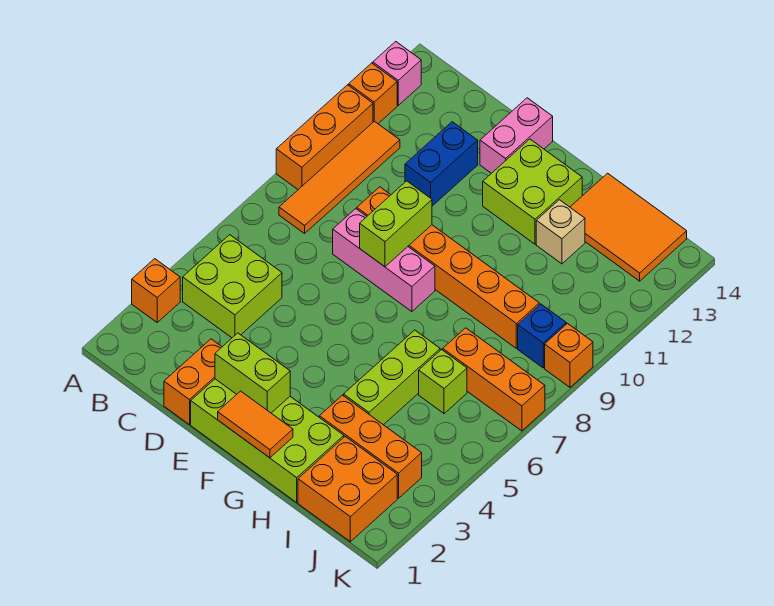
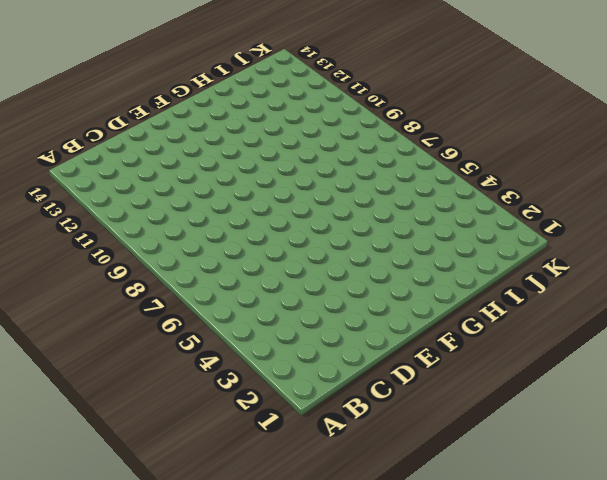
none -> orange brick A3 level 1
none -> orange brick A9:A11 level 1
none -> orange brick A12 level 1

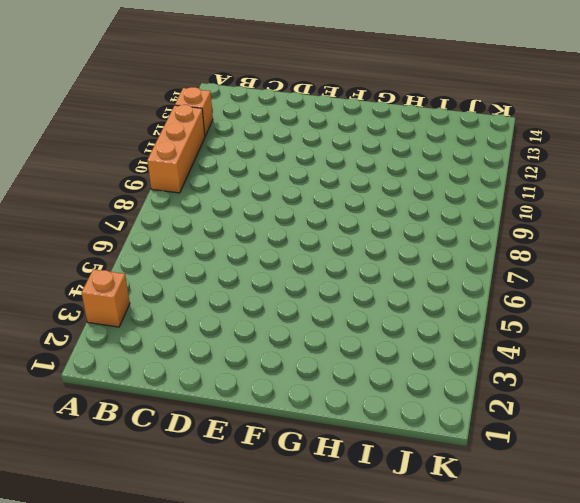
none -> pink brick A13 level 1
none -> lime brick B4:C5 level 1
none -> orange tile B8:B11 level 1

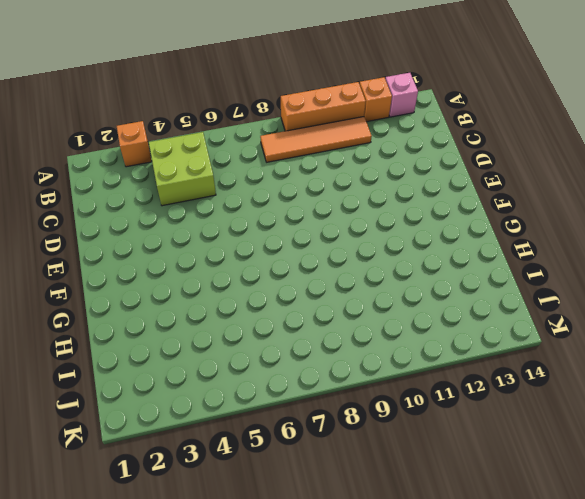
none -> orange brick D1:D2 level 1
none -> pink brick D8:F8 level 1
none -> orange brick D9:I9 level 1

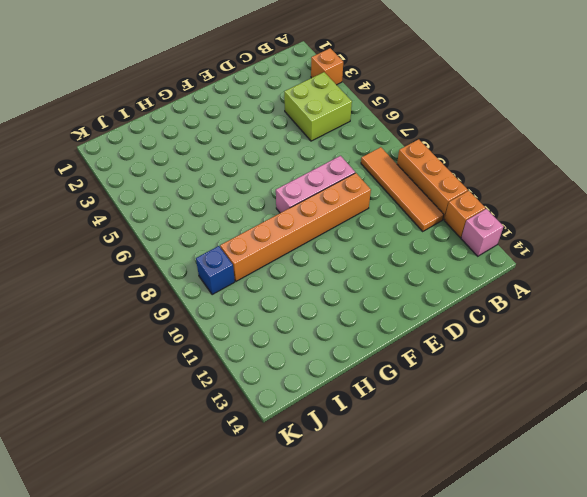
none -> orange brick D1:D2 level 1
none -> blue brick D11:D12 level 1
none -> lime brick E1:H2 level 1

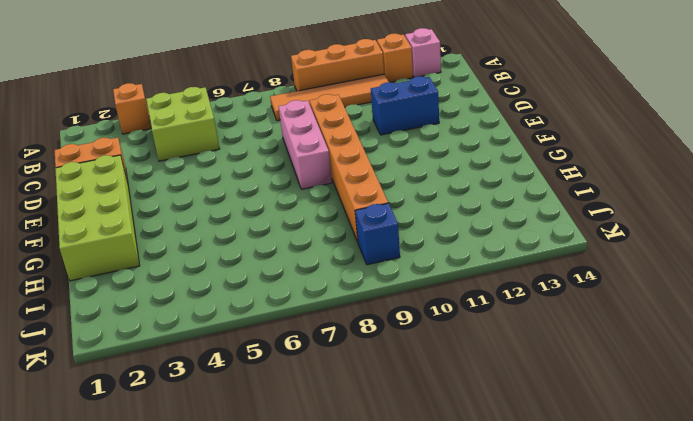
none -> pink brick E13:E14 level 1
none -> lime brick F12:G13 level 1
none -> orange brick H3:J3 level 1

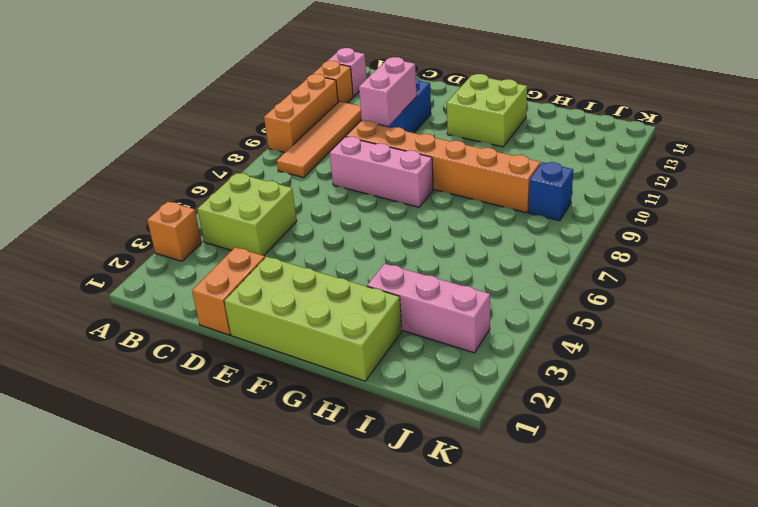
pink brick D10:D11 level 2 -> pink brick E13:E14 level 1
pink brick H3:J3 level 1 -> orange brick H3:J3 level 1
none -> lime brick H4:H6 level 1
none -> tan brick H12 level 1
none -> orange tile H13:J14 level 1

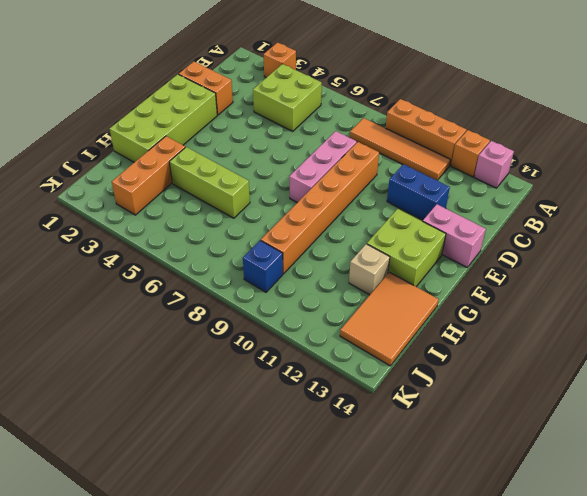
none -> orange brick I1:J2 level 1
none -> lime brick I6 level 1
none -> orange brick I7:K7 level 1

